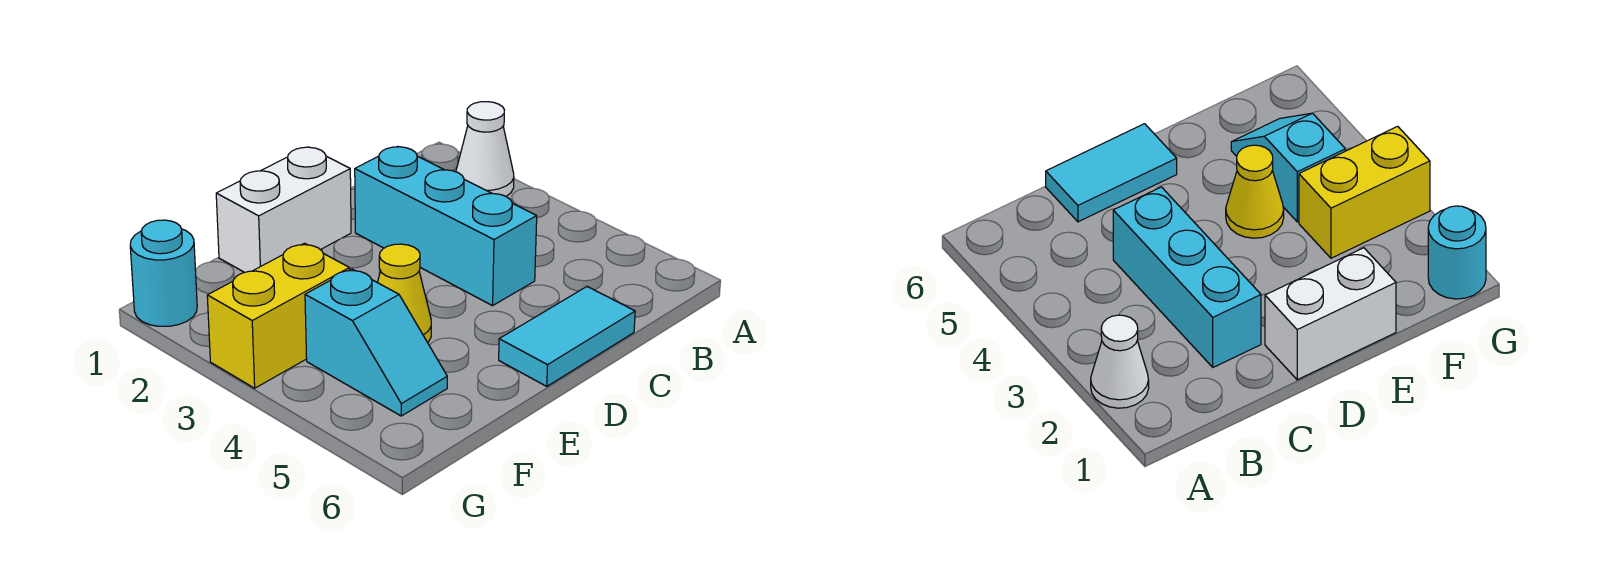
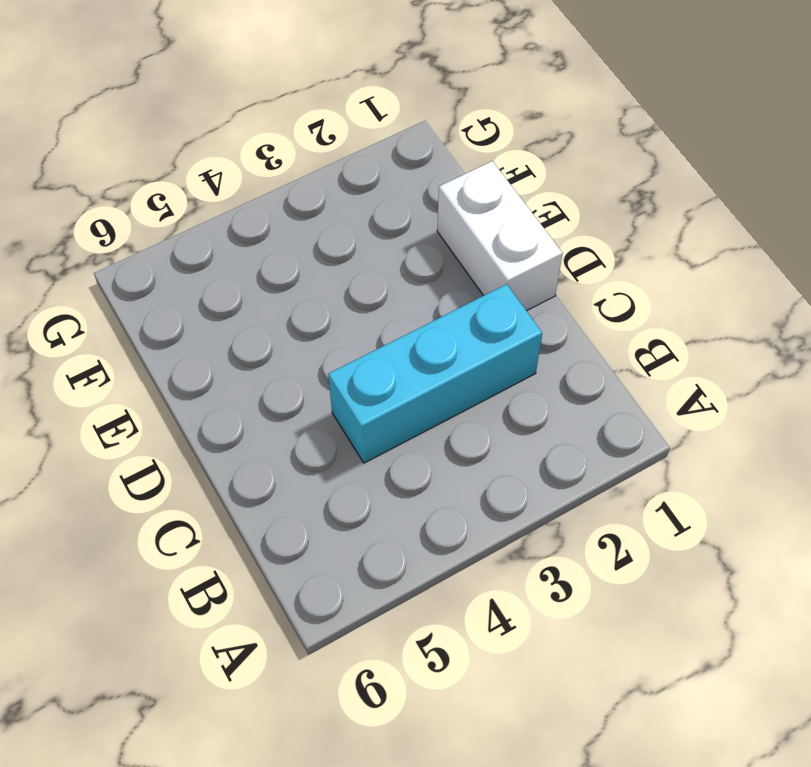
none -> white cone A2 level 1
none -> cyan tile C6:D6 level 1

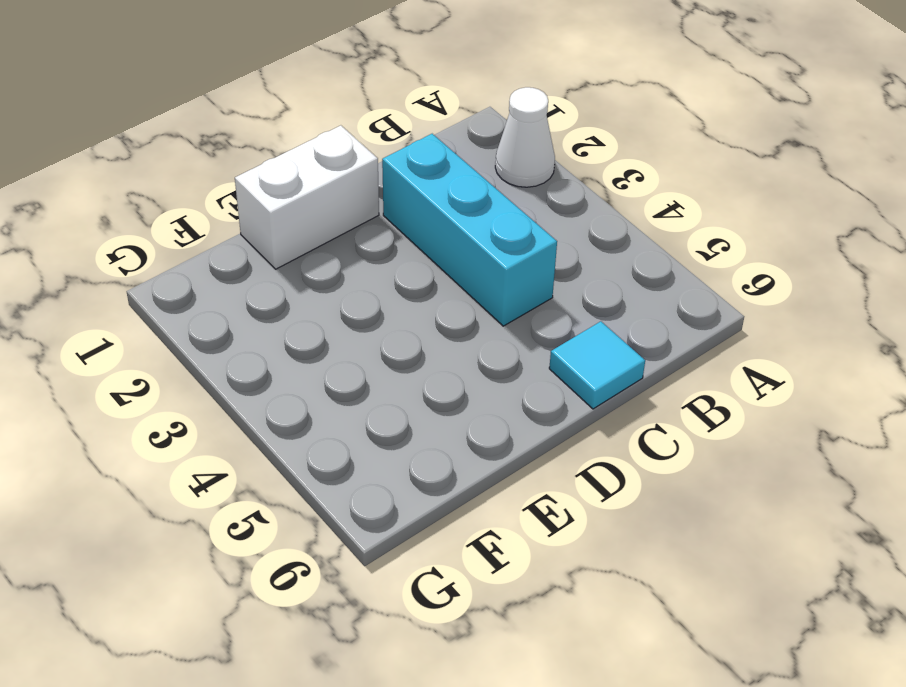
cyan tile C6 level 1 -> cyan tile C6:D6 level 1
none -> yellow cone E4 level 1
none -> yellow brick F3:G3 level 1

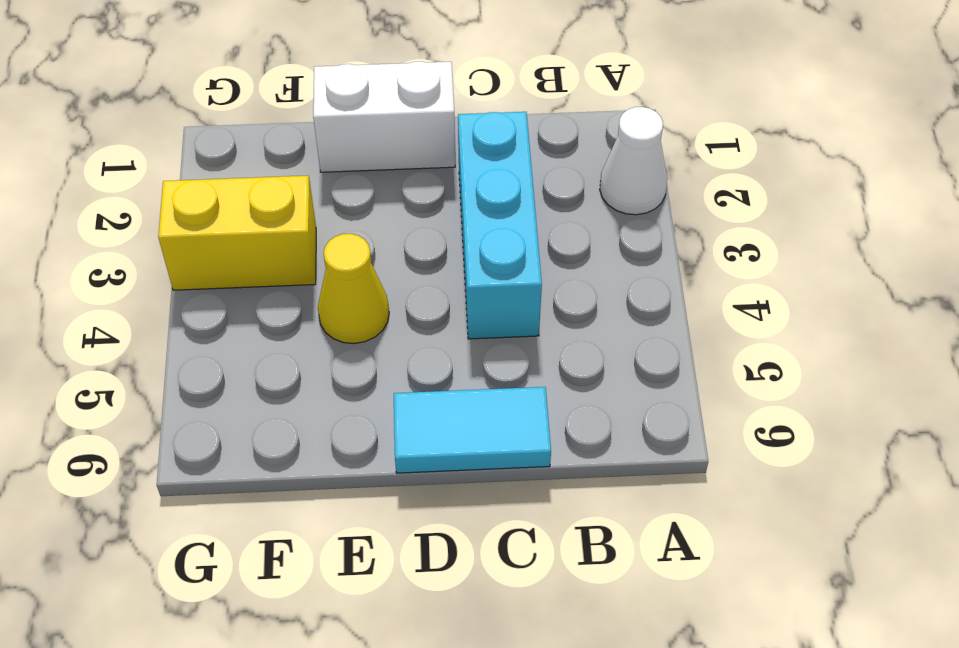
none -> cyan slope F4:F5 level 1 top 4
none -> cyan round brick G1 level 1

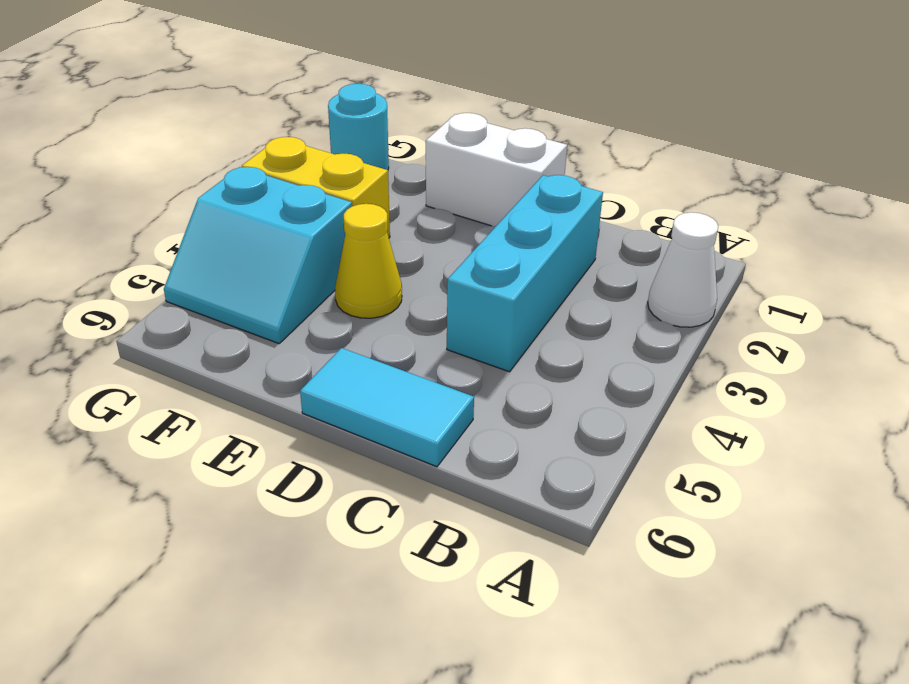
cyan slope F4:G5 level 1 top 4 -> cyan slope F4:F5 level 1 top 4

